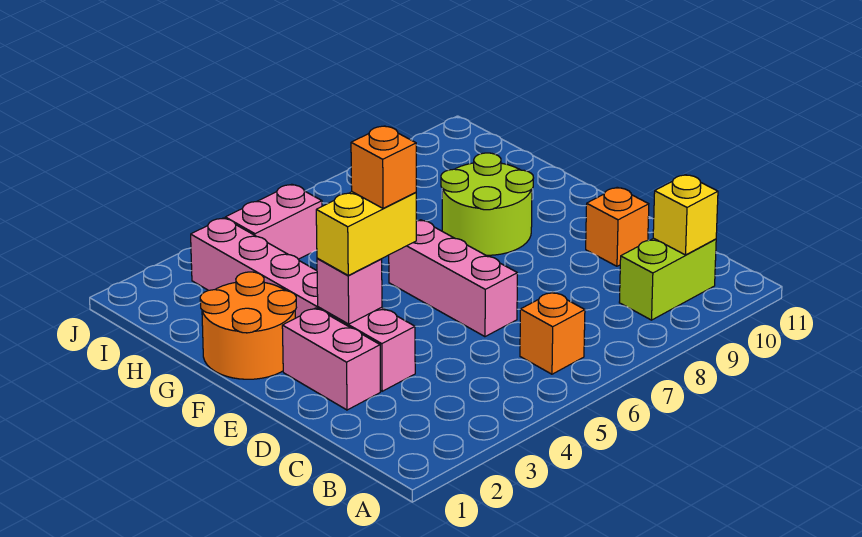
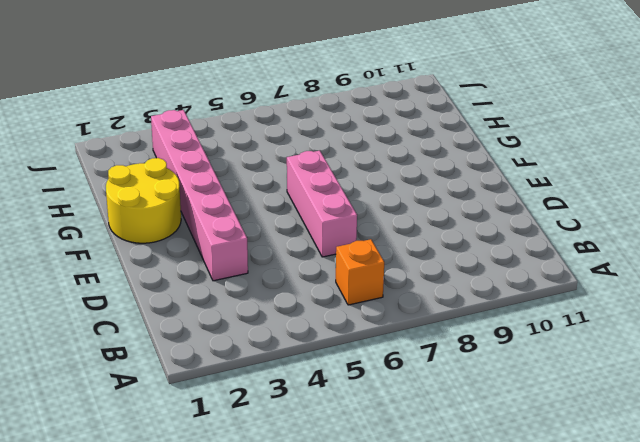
yellow round brick F1:G2 level 1 -> orange round brick F1:G2 level 1
none -> lime brick B9:B10 level 1
none -> pink brick D2:E2 level 1
none -> orange brick D10 level 1

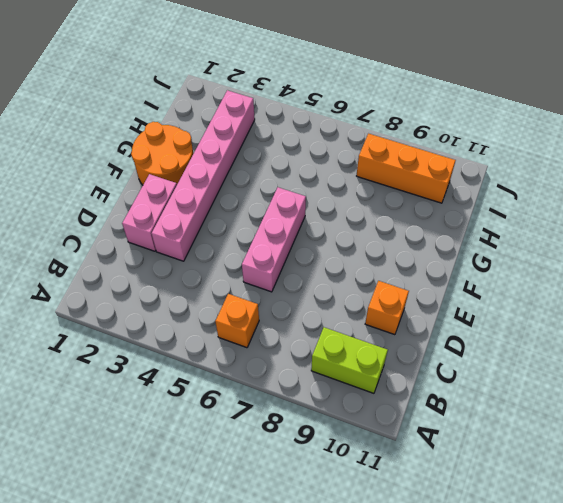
orange brick I8:I10 level 1 -> none
none -> lime round brick F8:G9 level 1
none -> pink brick I4:I5 level 1
none -> yellow brick B10 level 2

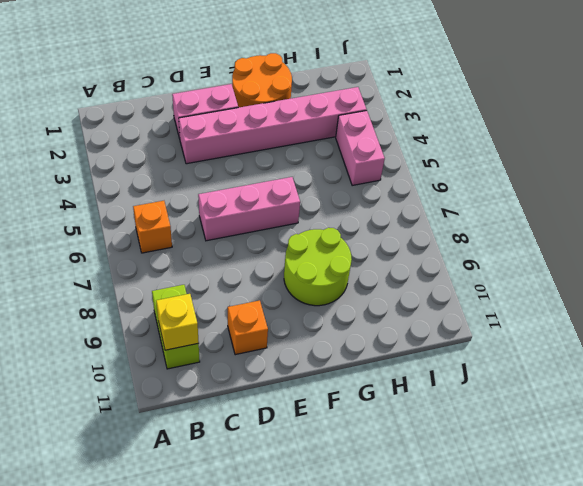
none -> pink brick E3 level 2
none -> yellow brick E3:E4 level 3
none -> orange brick E4 level 4

